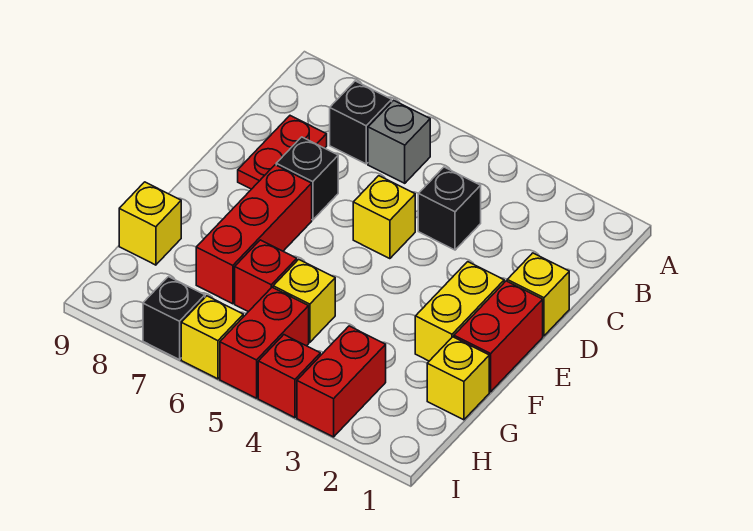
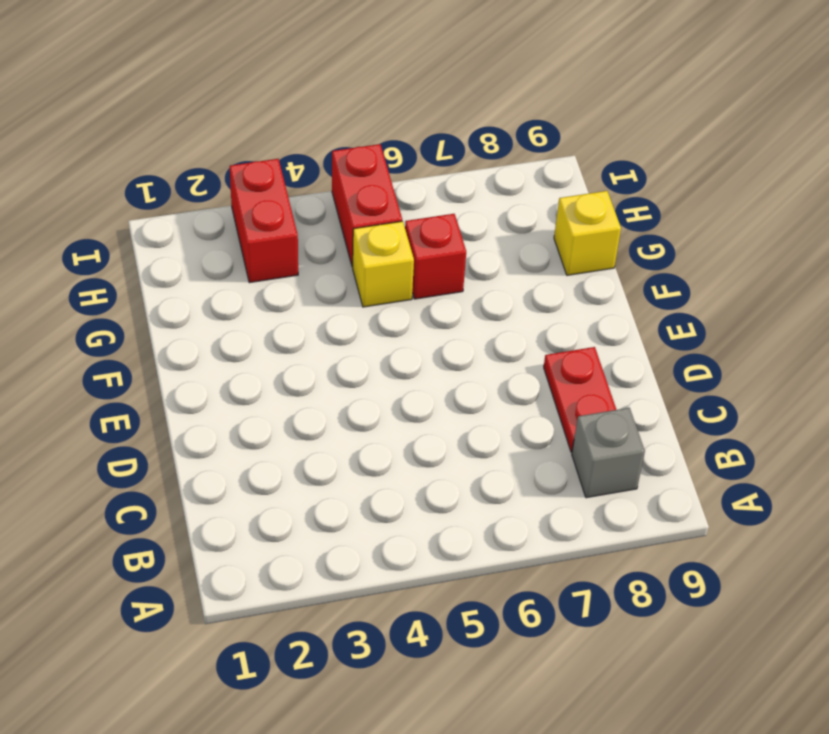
grey brick B8 level 1 -> grey brick B6 level 1
none -> black brick B7 level 1
none -> black brick C4 level 1
none -> yellow brick D1 level 1

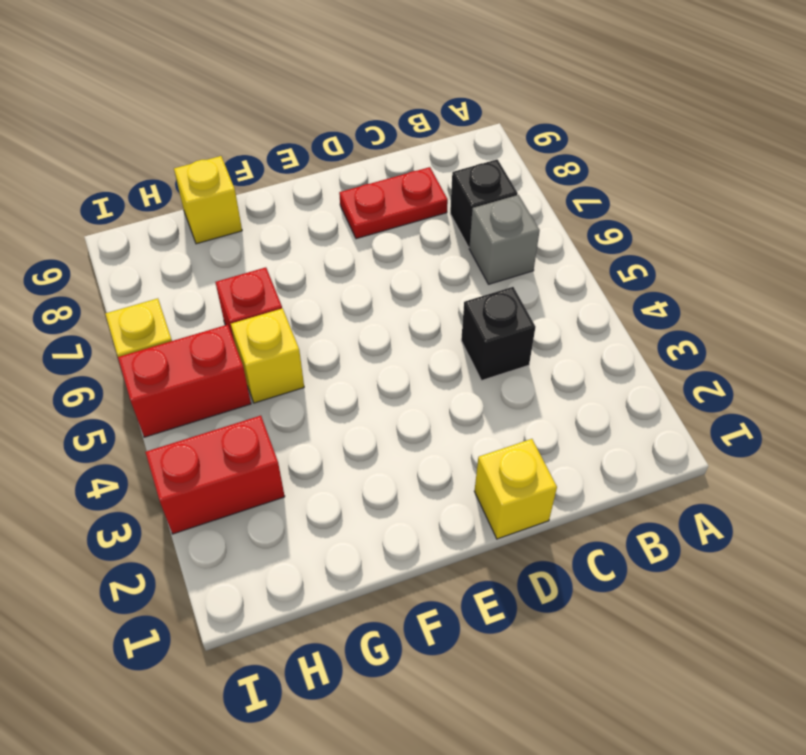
none -> yellow brick D5 level 1
none -> black brick D7 level 1
none -> red brick E1:F1 level 1

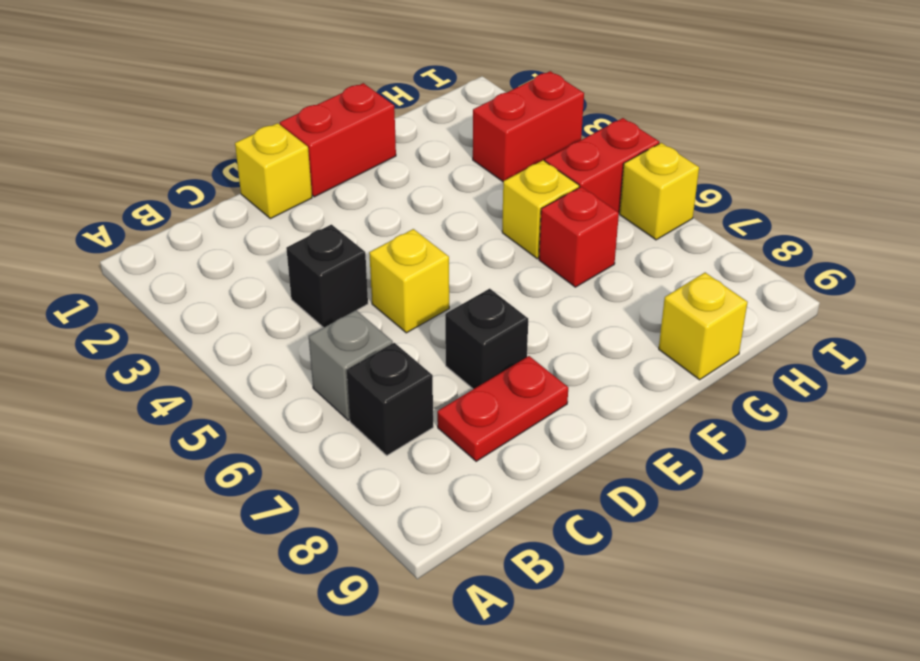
none -> yellow brick E2:F2 level 1
none -> red brick E7:G7 level 1
none -> yellow brick G1 level 1

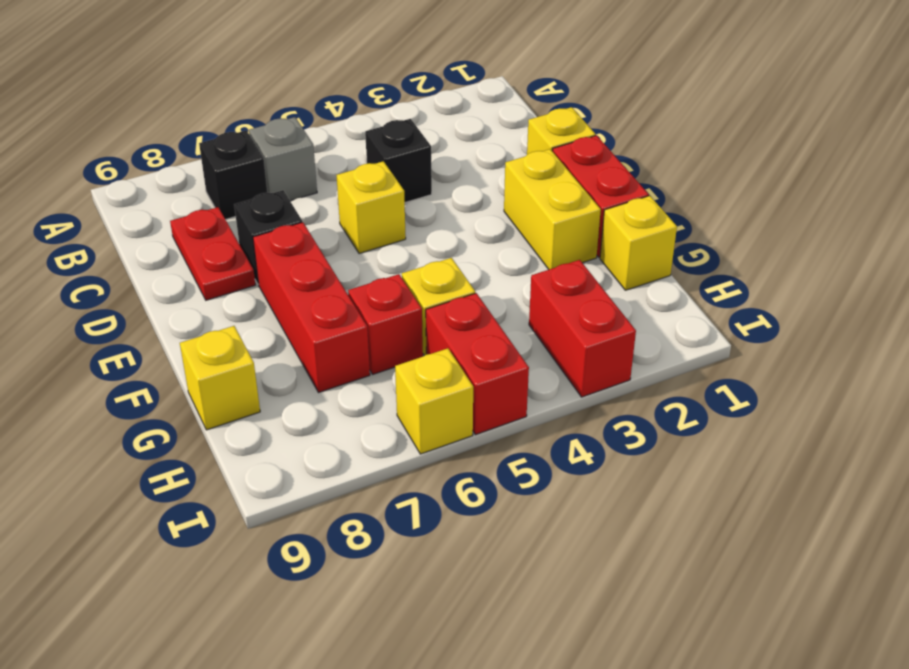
none -> red brick I4 level 1
none -> black brick I7 level 1

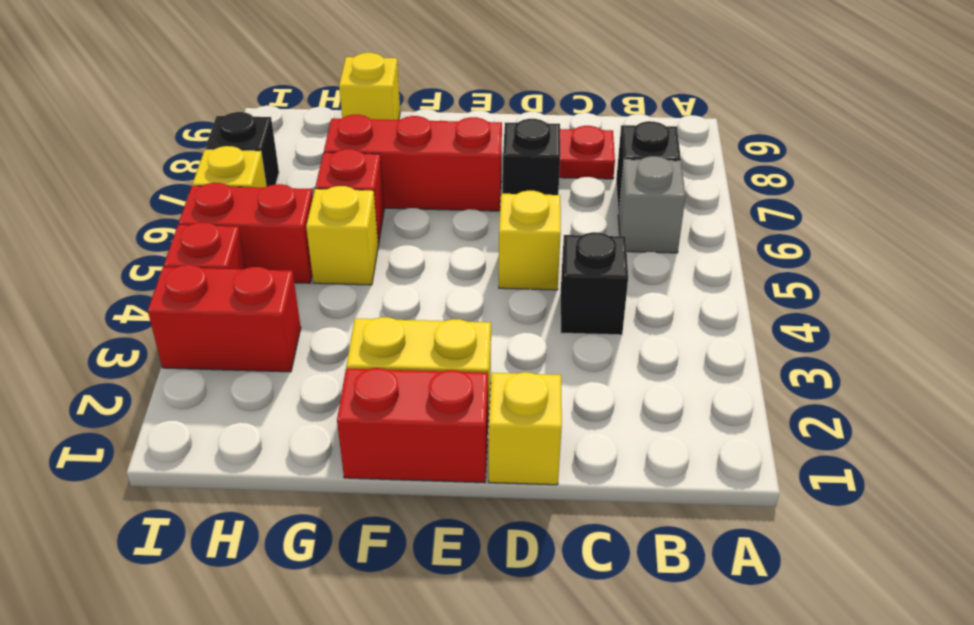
none -> yellow brick G1 level 1

